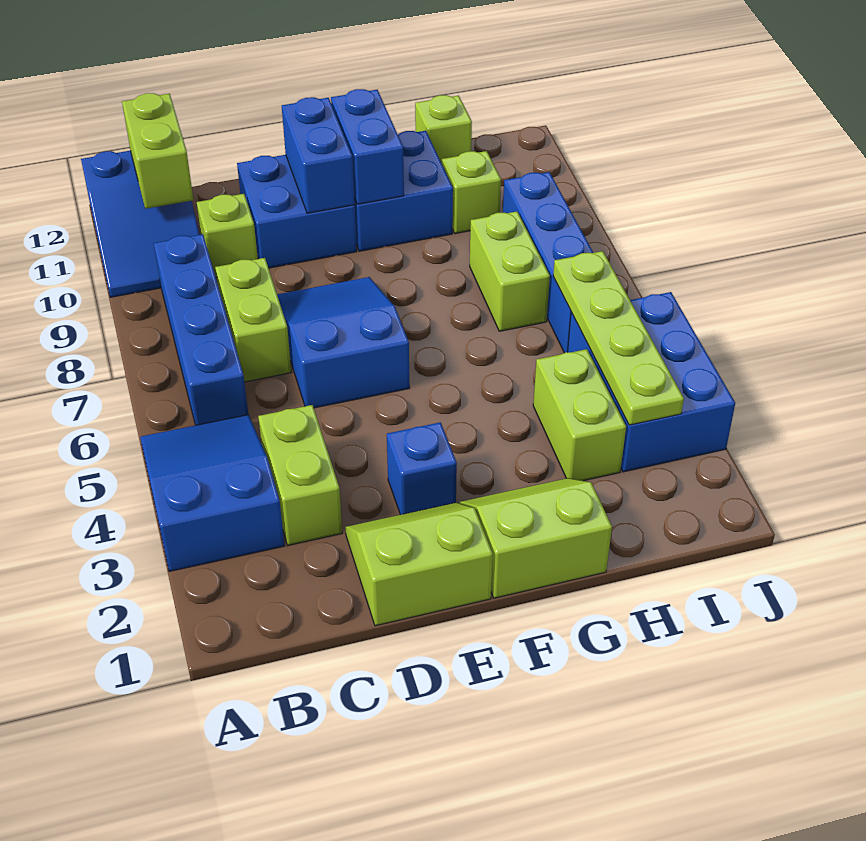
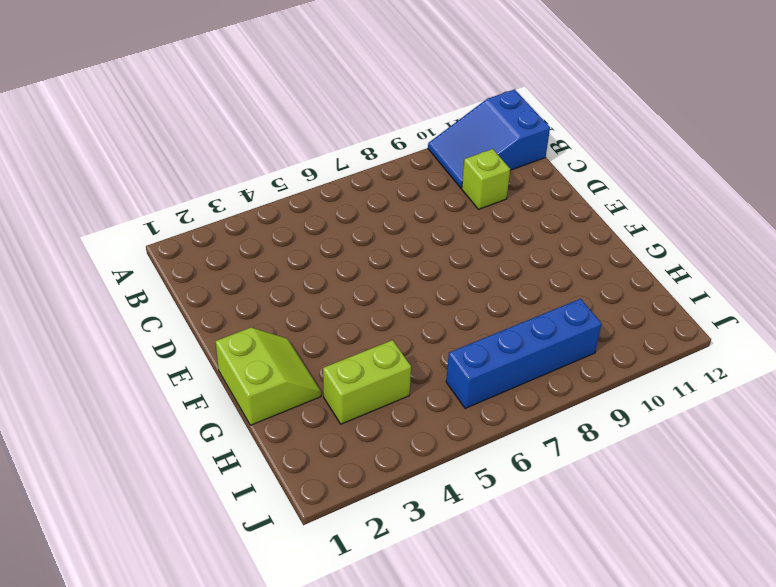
none -> blue slope A3:B5 level 1 top 3
none -> blue brick B6:B9 level 1
none -> lime brick C3:C4 level 1

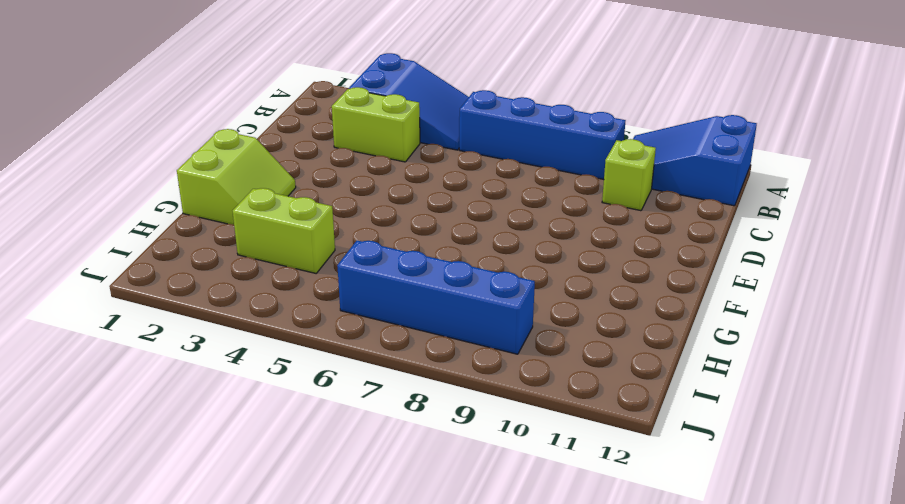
none -> lime brick C7:C8 level 1
none -> lime slope D1:E2 level 1 top 1
none -> blue slope D6:E8 level 1 top 6

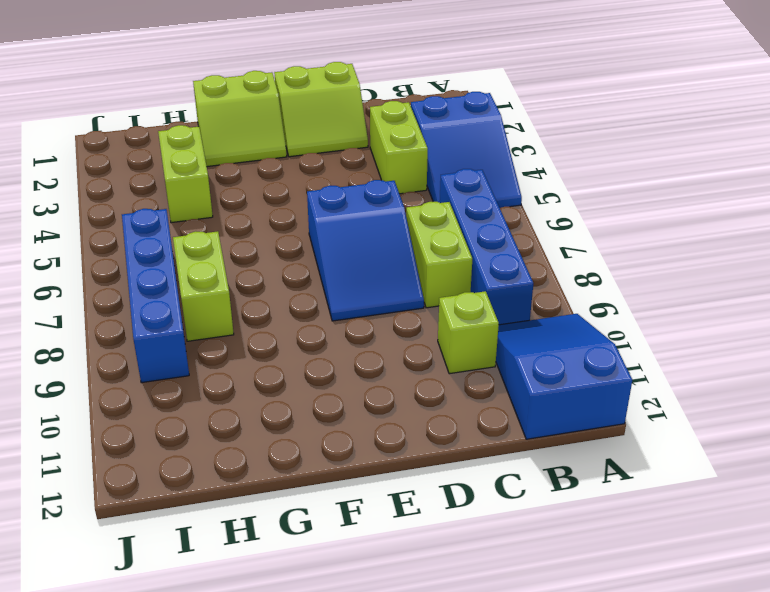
none -> blue brick D10:E11 level 1
none -> blue brick E3 level 1
none -> blue brick F10:G11 level 1

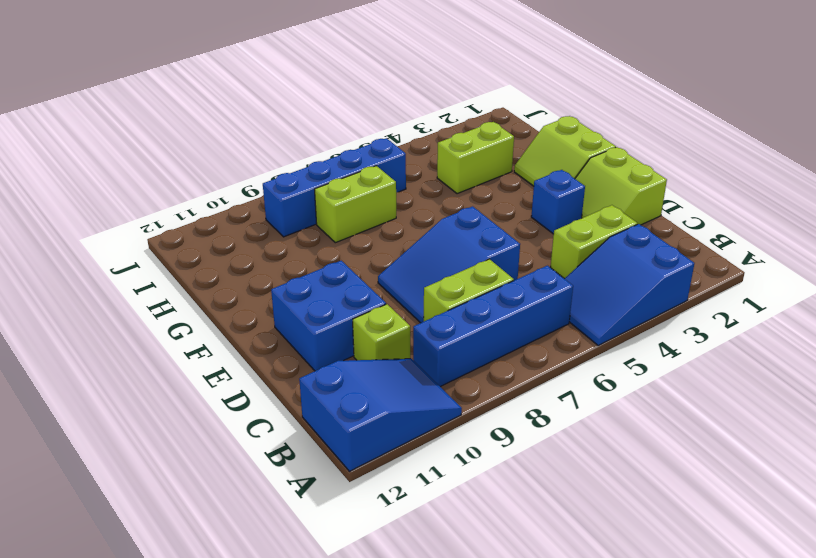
none -> blue brick F10:G11 level 1
none -> lime brick H10 level 1
none -> lime brick H12 level 1

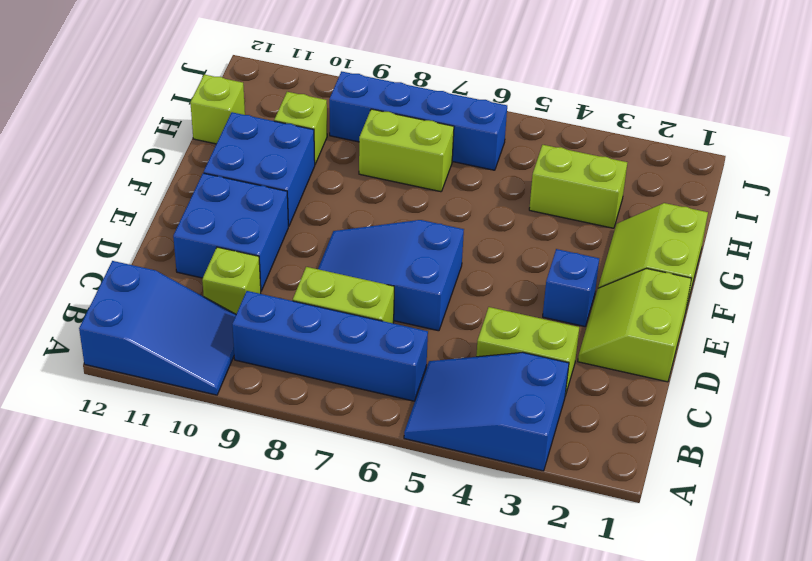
none -> blue brick I3:J5 level 1
none -> lime brick B11:B12 level 2
none -> blue brick E10:E11 level 2

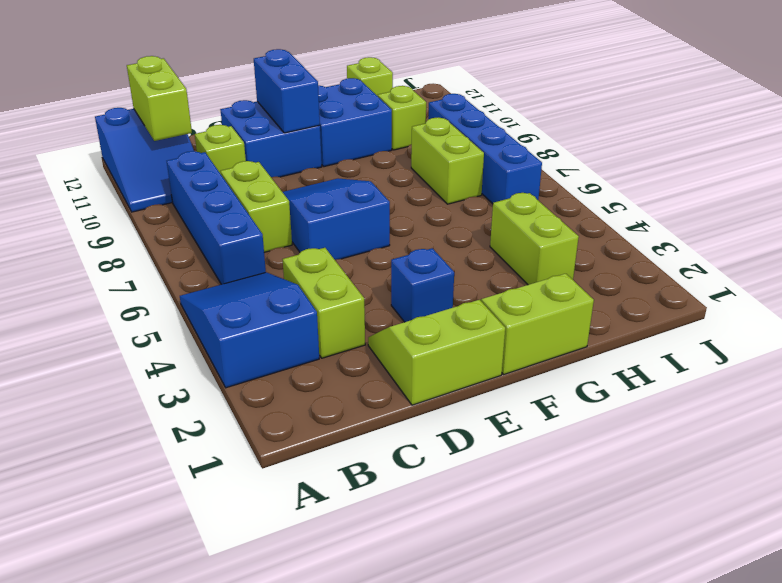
none -> blue brick I3:J5 level 1
none -> blue brick F10:F11 level 2
none -> lime plate I3:I6 level 2

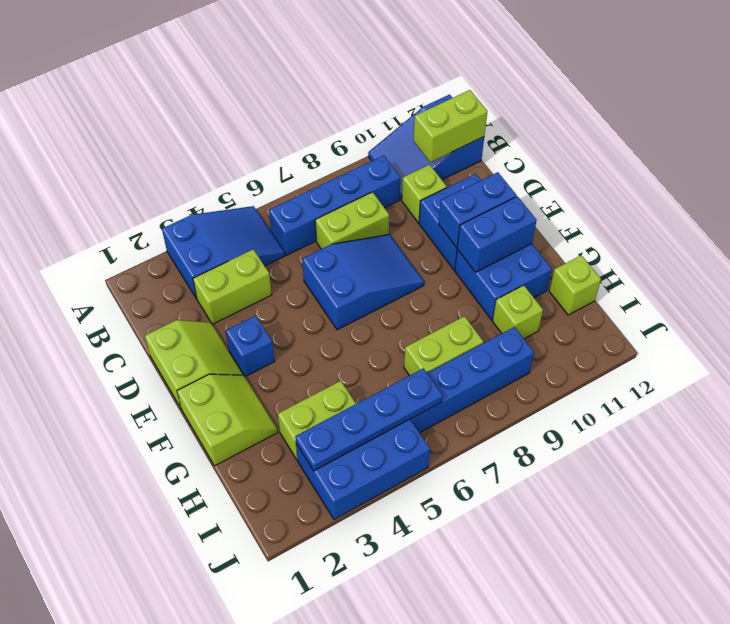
blue plate I3:I6 level 2 -> lime plate I3:I6 level 2

